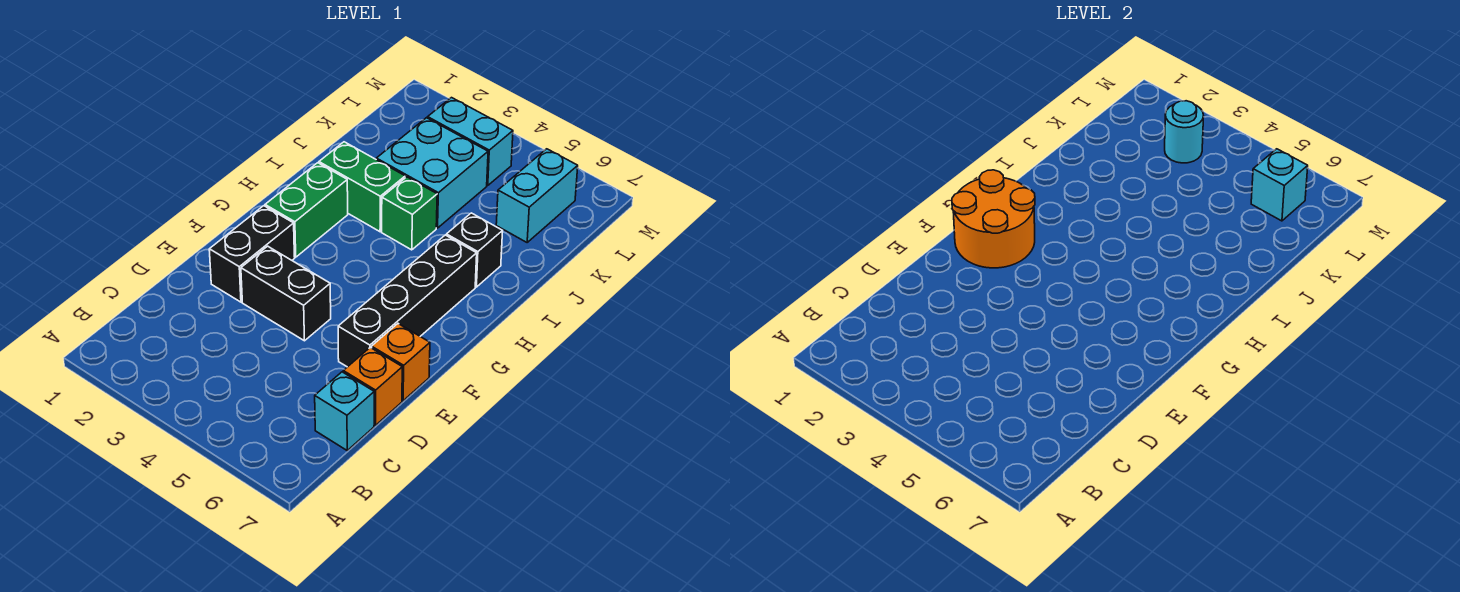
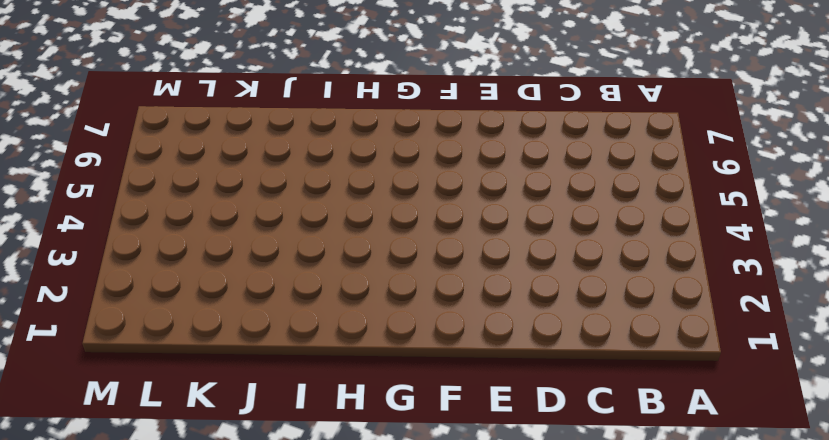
none -> cyan brick C7 level 1
none -> orange brick D7 level 1
none -> black brick E2:F2 level 1

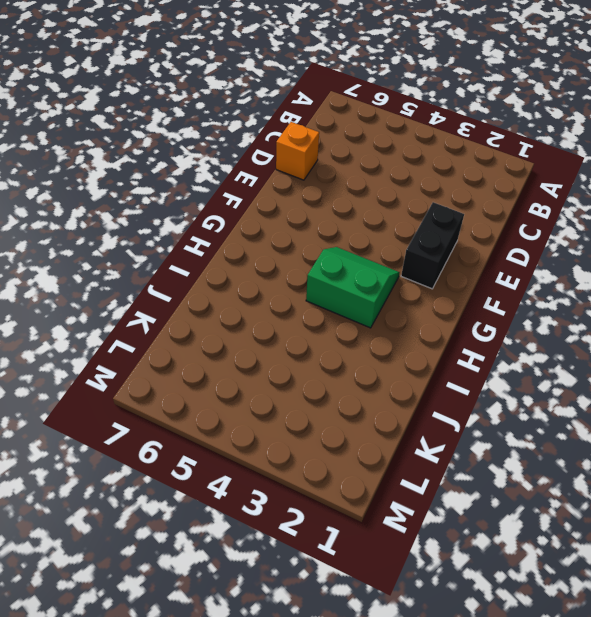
green slope G3:H4 level 1 top H -> none
none -> cyan brick C7 level 1
none -> black brick E3:E4 level 1
none -> black brick E6:H6 level 1

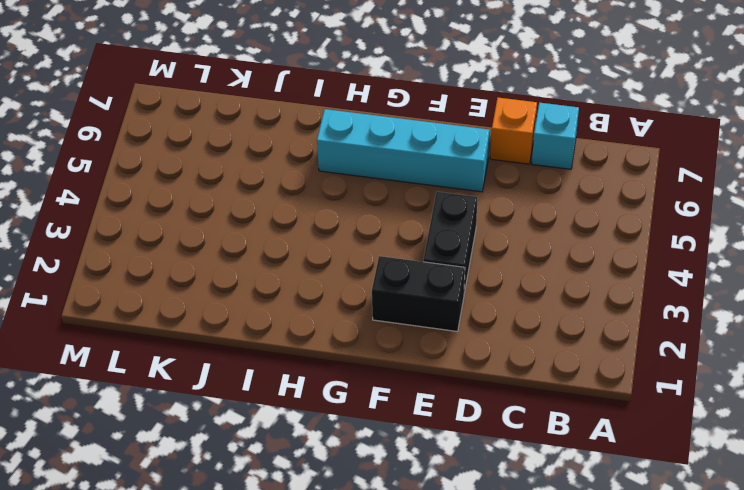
cyan brick E6:H6 level 1 -> black brick E6:H6 level 1
none -> orange brick E7 level 1
none -> green brick G2:H2 level 1
none -> green brick I2:I3 level 1

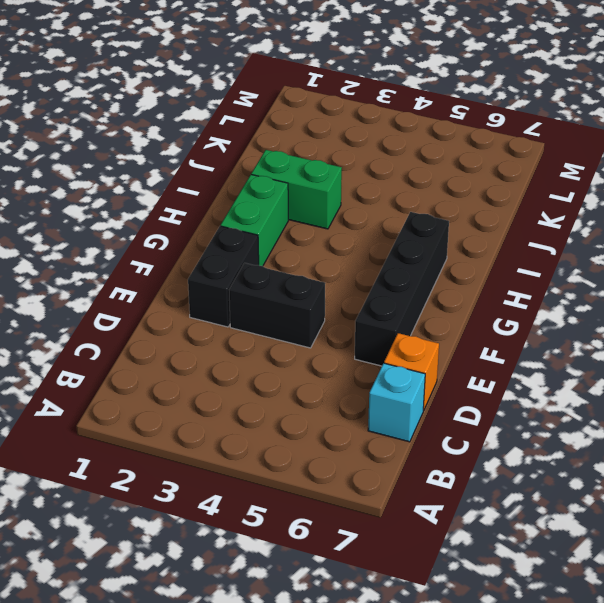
none -> orange brick E7 level 1
none -> green brick I4 level 1
none -> black brick I6 level 1

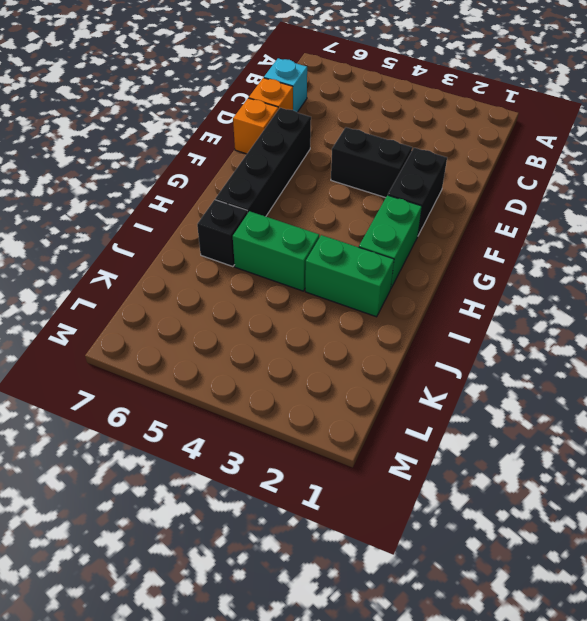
green brick I4:I5 level 1 -> green brick I4 level 1
none -> cyan brick J3:K4 level 1
none -> cyan brick K6:L6 level 1
none -> cyan brick L3:L4 level 1

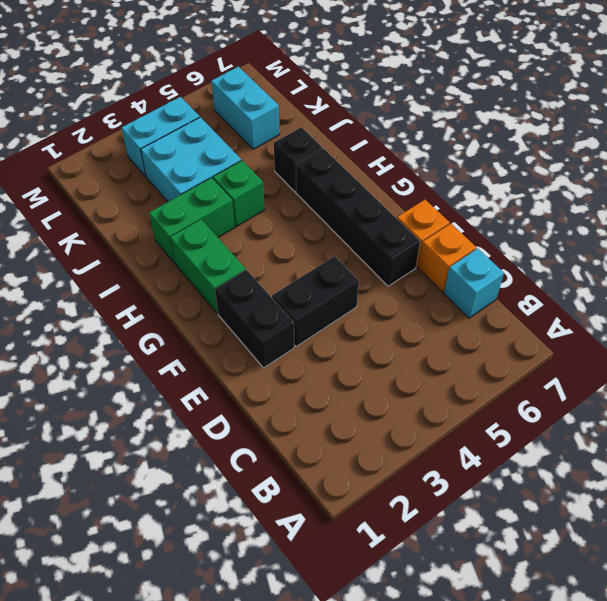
none -> orange round brick F1:G2 level 2
none -> cyan round brick L3 level 2
none -> cyan brick L6 level 2

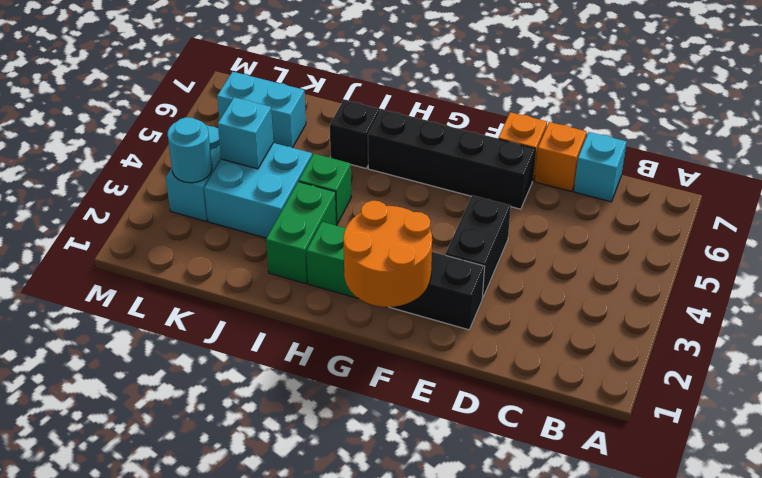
cyan brick K4 level 2 -> cyan brick L6 level 2

